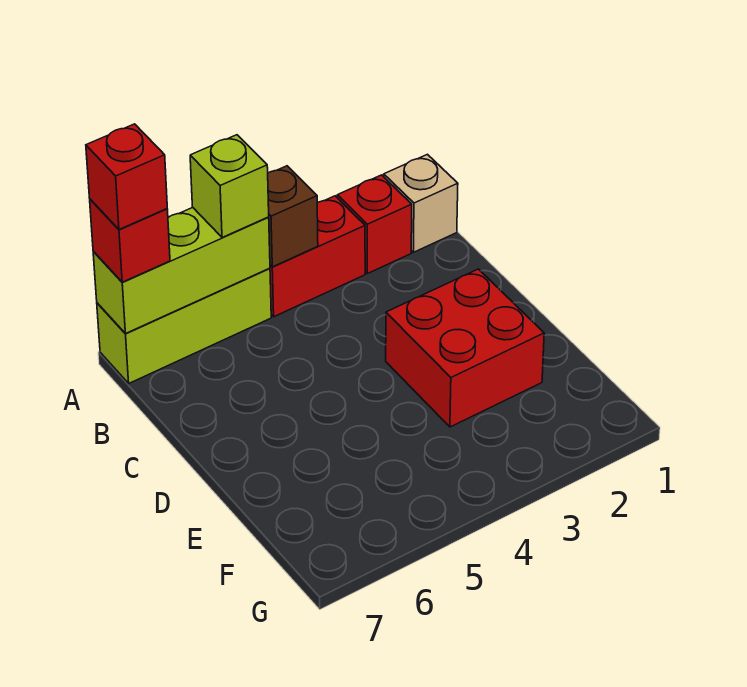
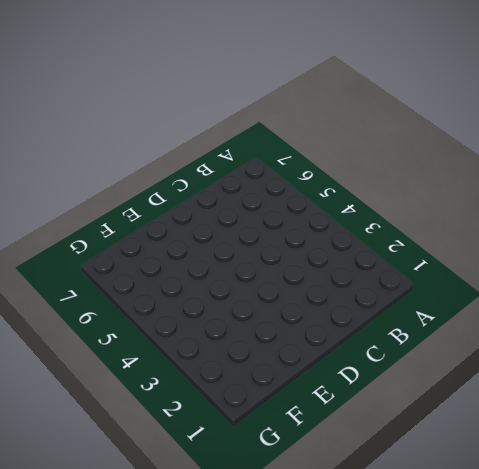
none -> tan brick A1 level 1
none -> red brick A2 level 1

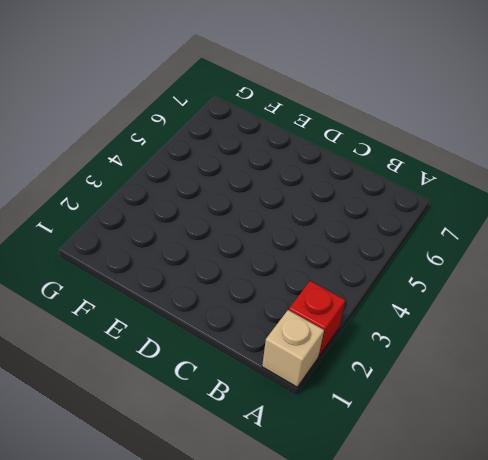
none -> red brick A3:A4 level 1
none -> lime brick A5:A7 level 1

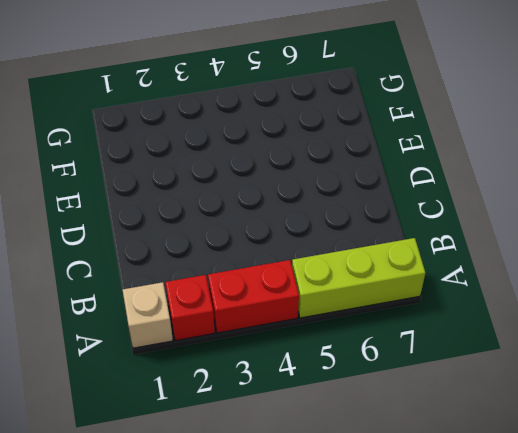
none -> red brick D2:E3 level 1
none -> brown brick A4 level 2

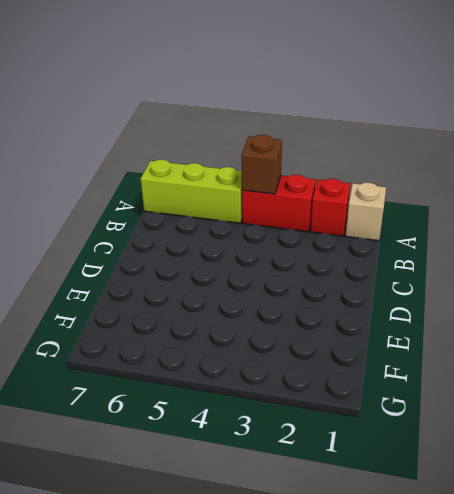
none -> red brick D2:E3 level 1
none -> lime brick A5:A7 level 2

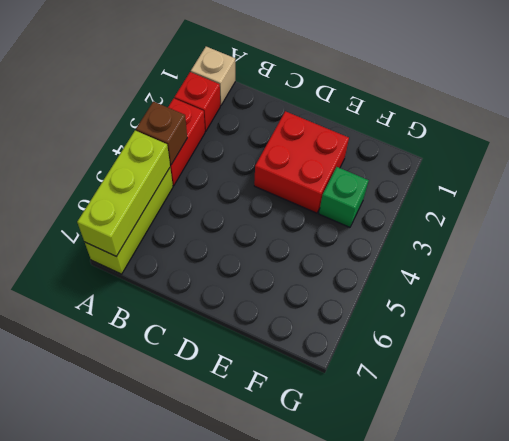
green brick F3 level 1 -> none
none -> lime brick A5 level 3
none -> red brick A7 level 3

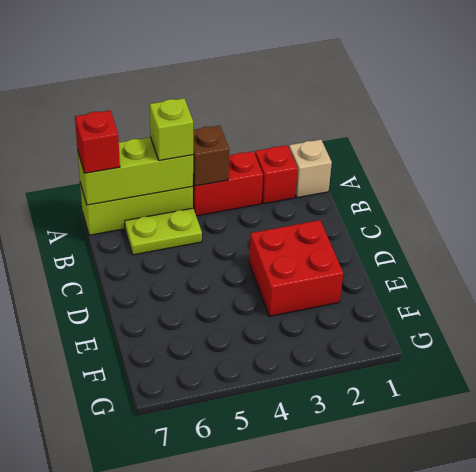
lime plate B5:B6 level 1 -> none
none -> red brick A7 level 4

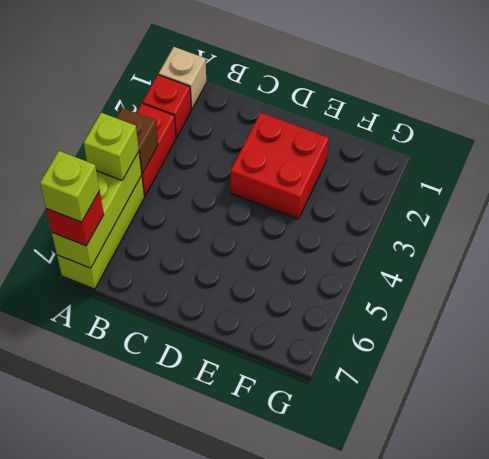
lime brick A7 level 4 -> red brick A7 level 4

